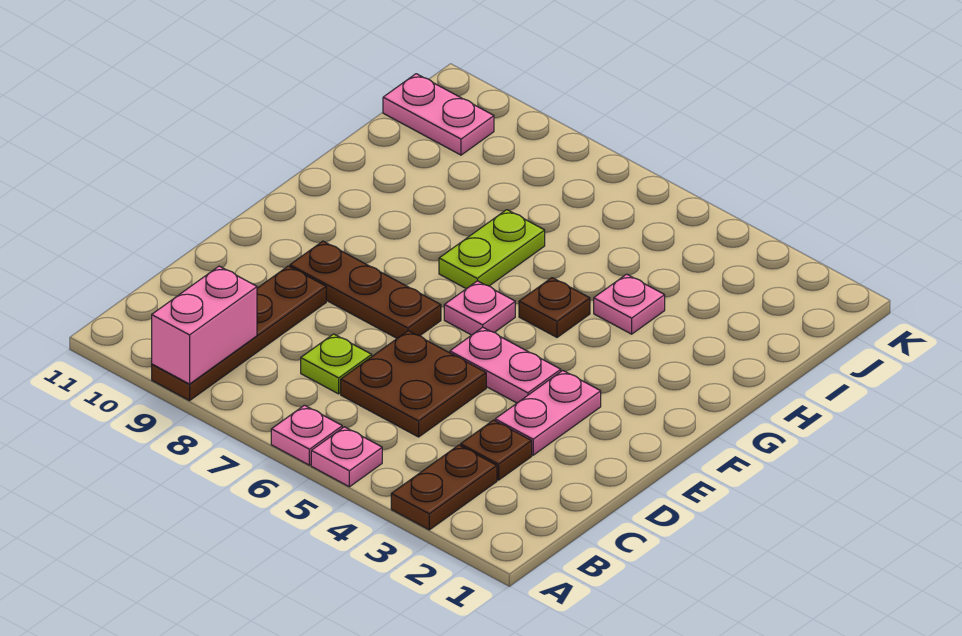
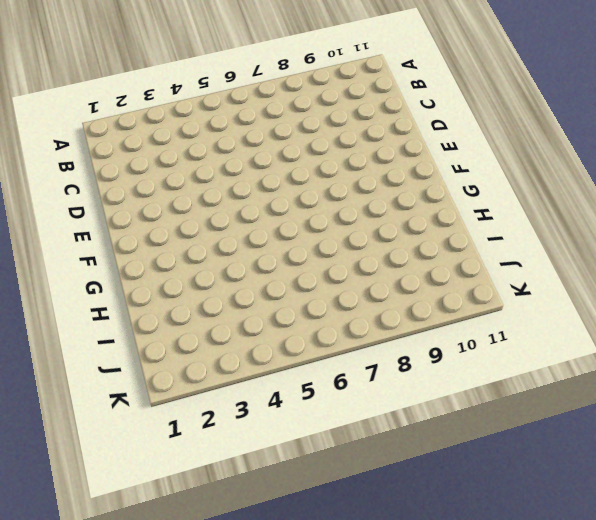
none -> brown plate A3:B3 level 1
none -> pink plate A5 level 1
none -> pink plate A6 level 1

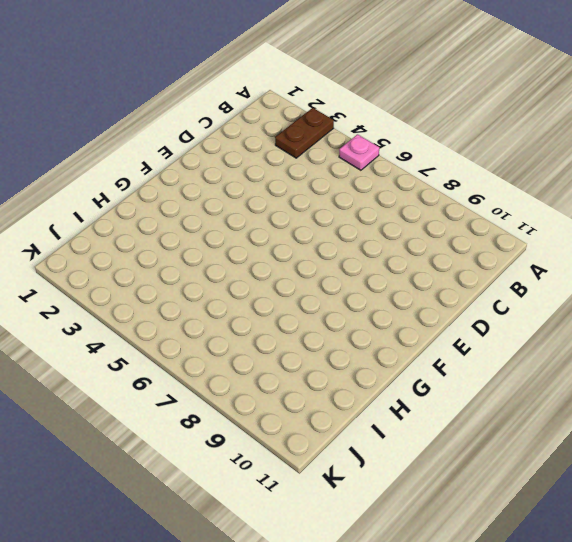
none -> pink plate A6 level 1
none -> brown plate A9:D9 level 1
none -> brown plate C3 level 1

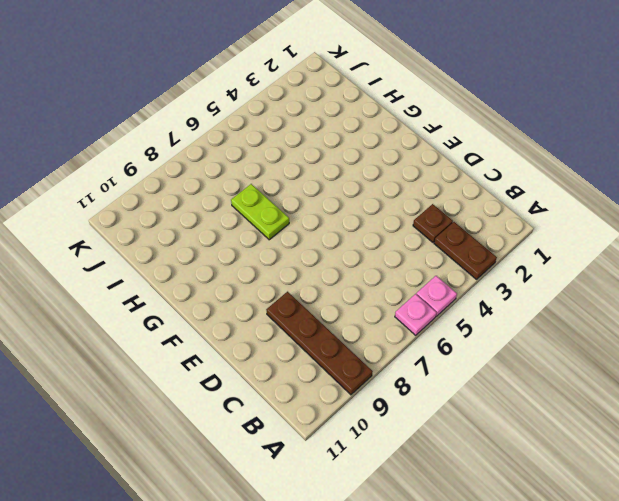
none -> brown plate C5:D6 level 1
none -> lime plate C7 level 1
none -> pink plate D3:E3 level 1

